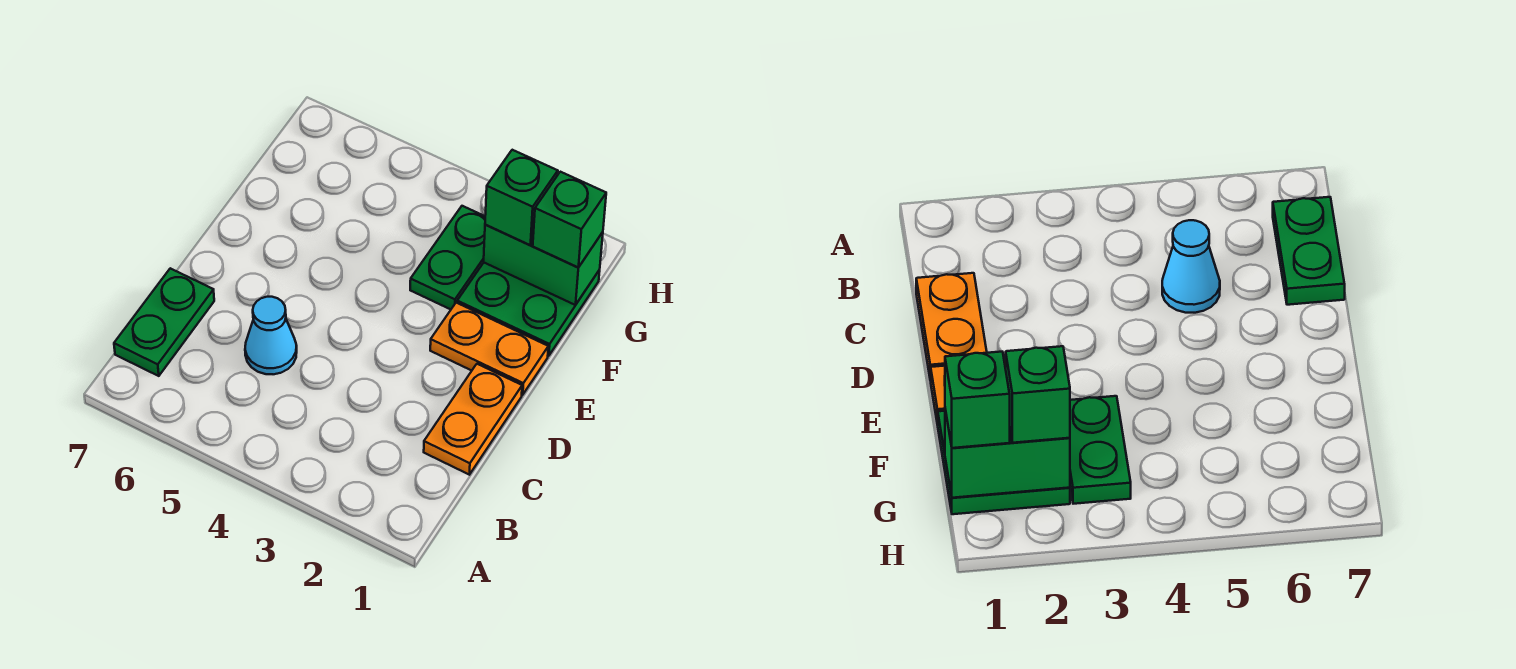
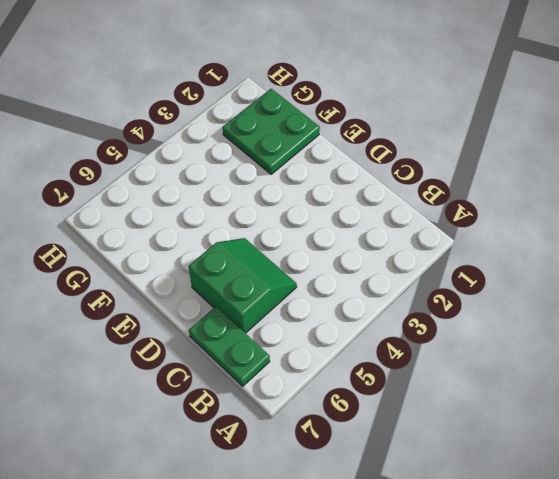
green slope C5:D6 level 1 top 6 -> cyan cone C5 level 1
none -> orange plate C1:D1 level 1
none -> orange plate E1:E2 level 1

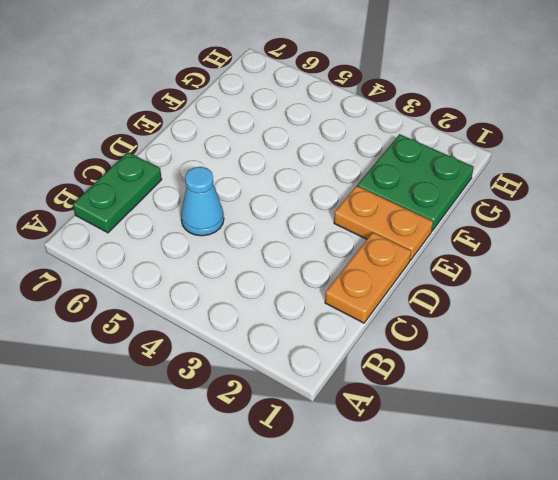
none -> green plate F3:G3 level 1
none -> green brick G1:G2 level 2

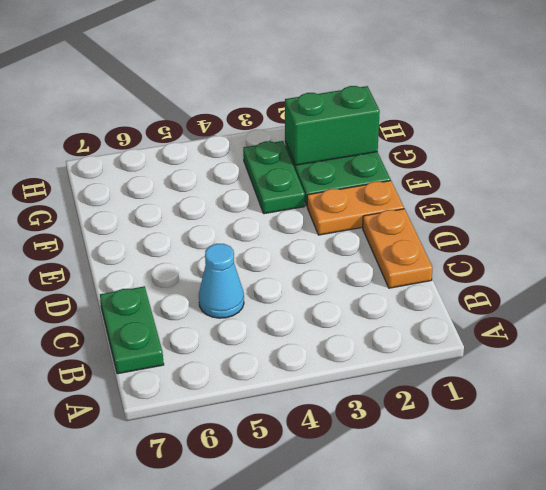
none -> green brick G1 level 3
none -> green brick G2 level 3

